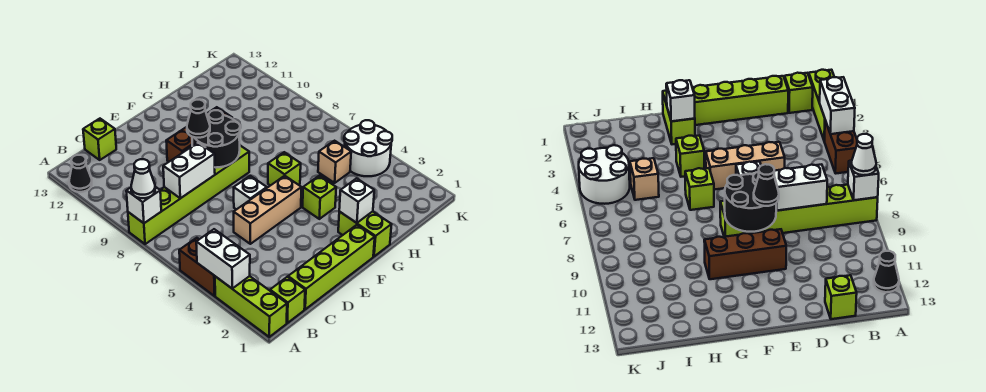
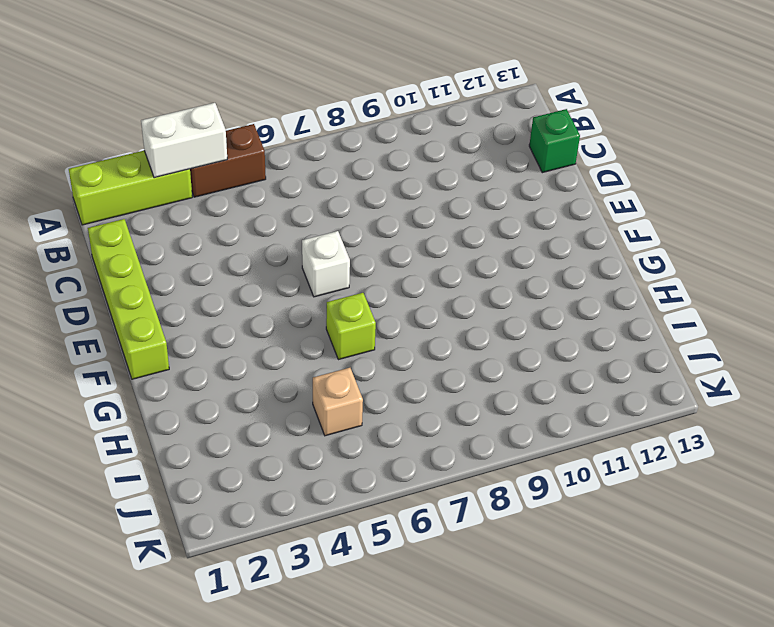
green brick C13 level 1 -> lime brick C13 level 1
none -> lime brick A8:F8 level 1
none -> black cone A12 level 1
none -> lime brick B1 level 1

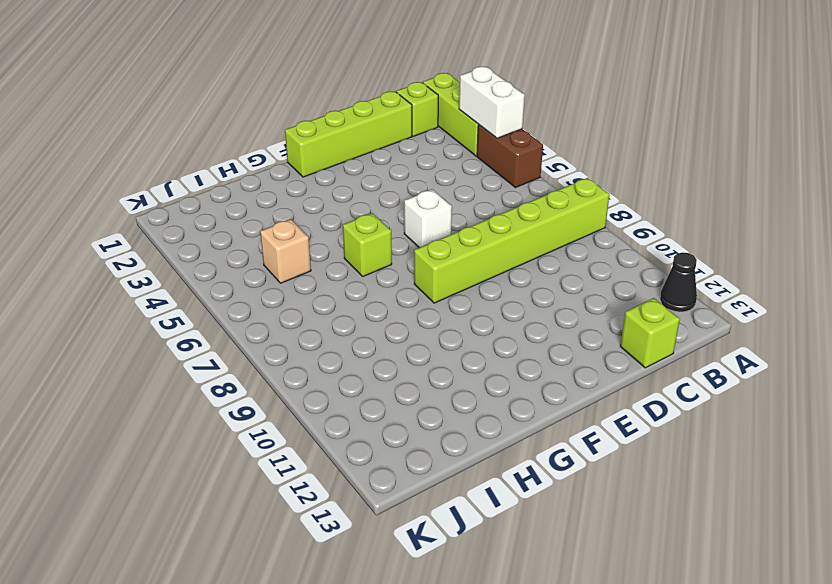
none -> tan brick D5:F5 level 1
none -> brown brick E10:G10 level 1
none -> lime brick G1:G2 level 1

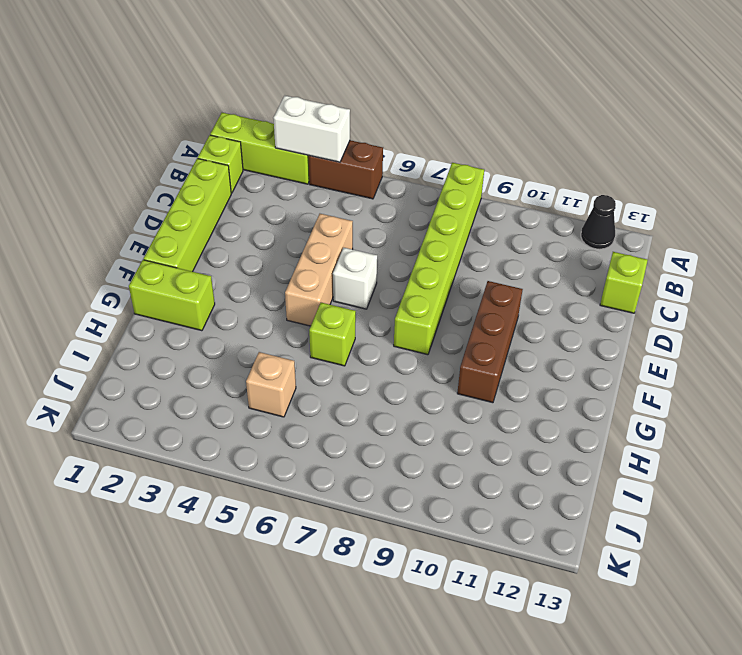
none -> lime brick G4 level 1
none -> white round brick J4:K5 level 1
none -> white brick A8 level 2

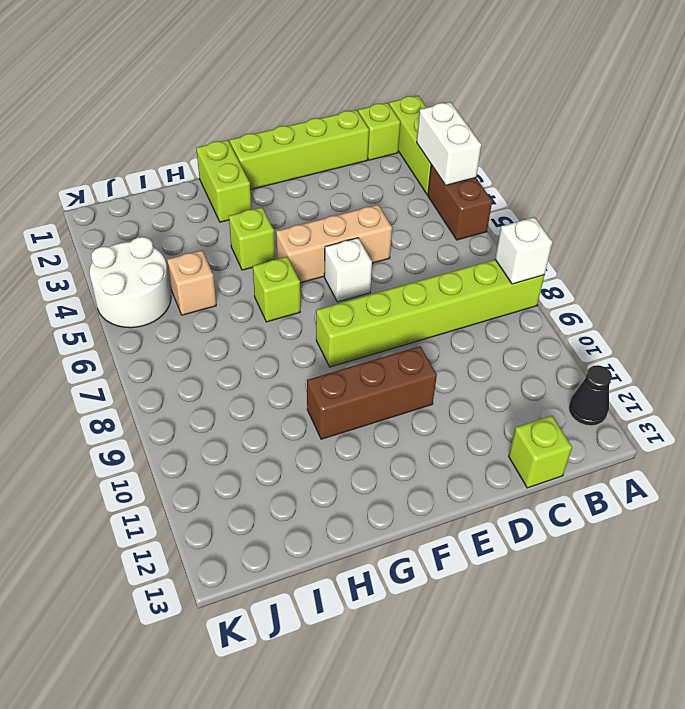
none -> white brick C8:D8 level 2
none -> black round brick E8:F9 level 2
none -> white brick G2 level 2

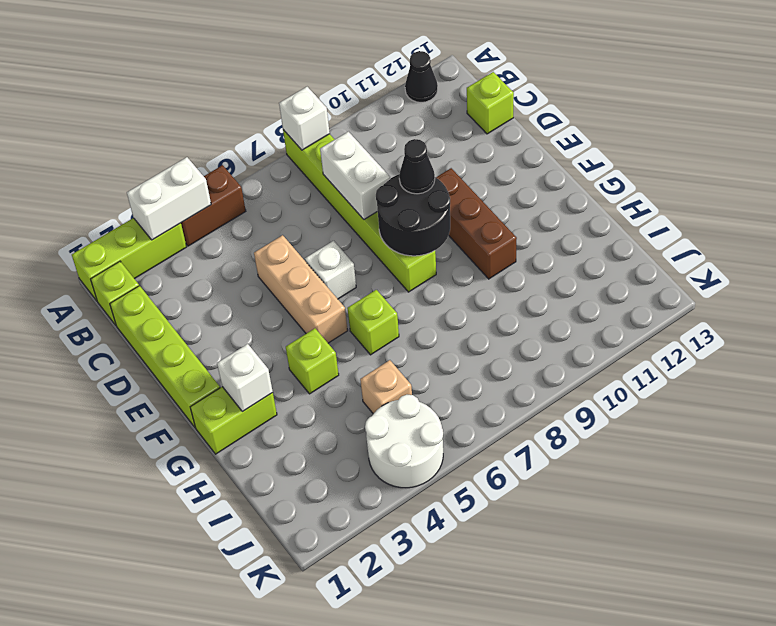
none -> white cone A8 level 3

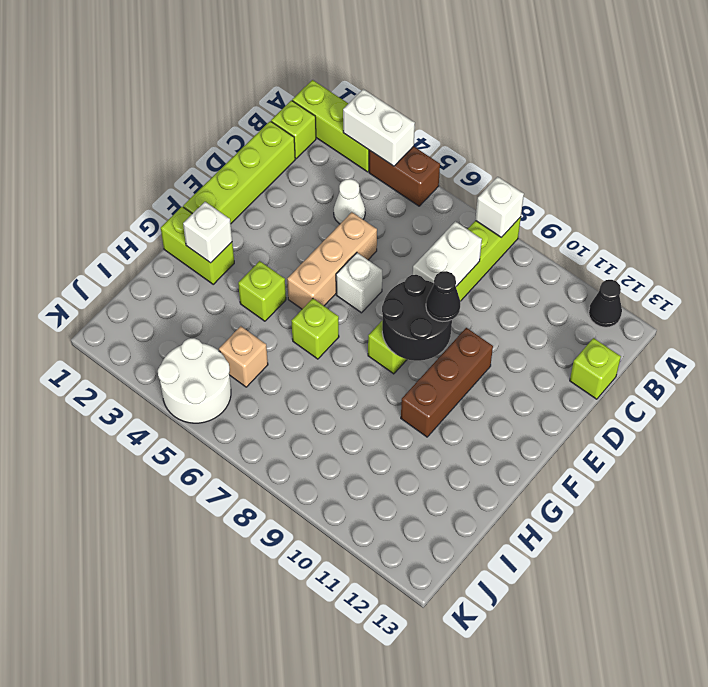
white cone C4 level 1 -> white cone A8 level 3

